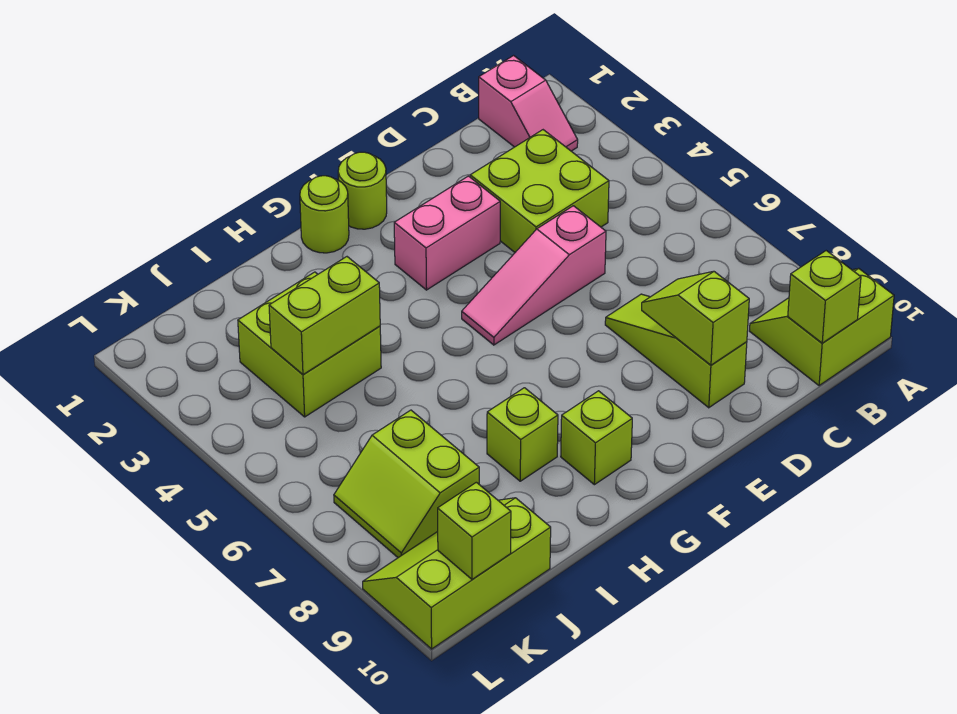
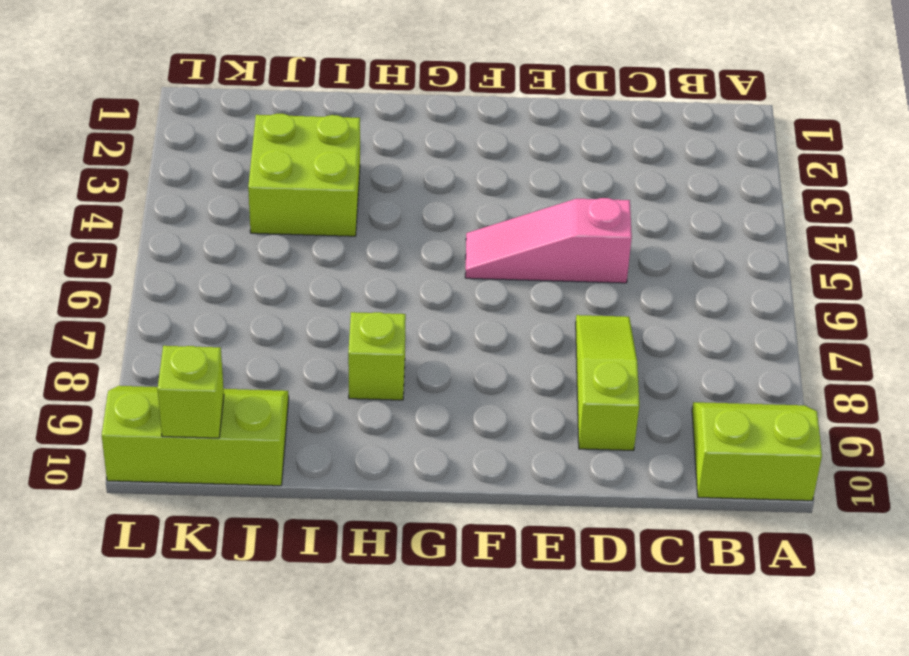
none -> pink slope B1:B2 level 1 top 1
none -> lime brick C3:D4 level 1
none -> pink brick E3:F3 level 1

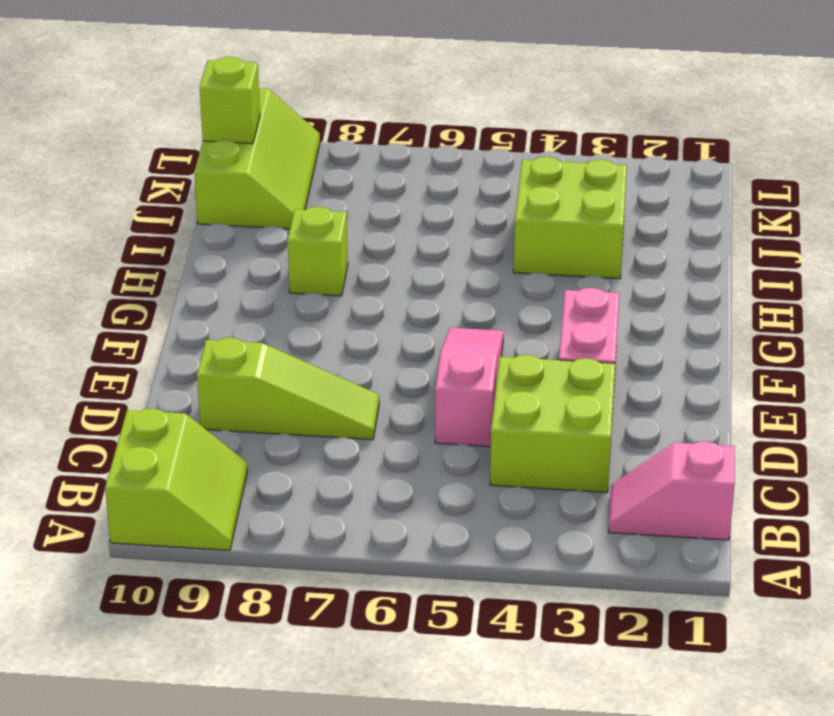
none -> lime round brick F1 level 1
none -> lime round brick G1 level 1
none -> lime brick G9 level 1

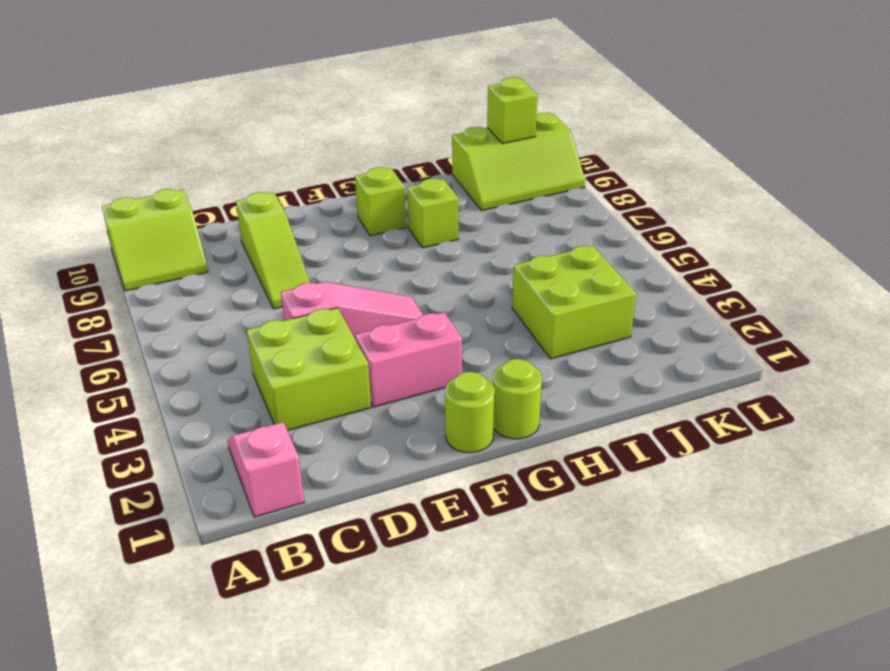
none -> lime slope J7:K8 level 1 top J
none -> lime brick B10 level 2
none -> lime slope D8:D9 level 2 top 9

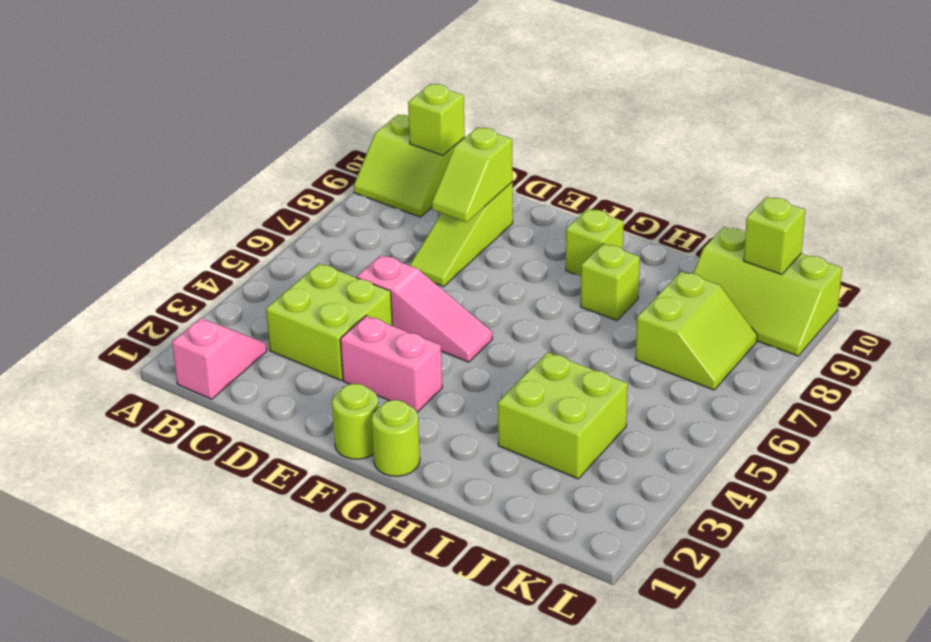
none -> lime brick I4:J4 level 2

